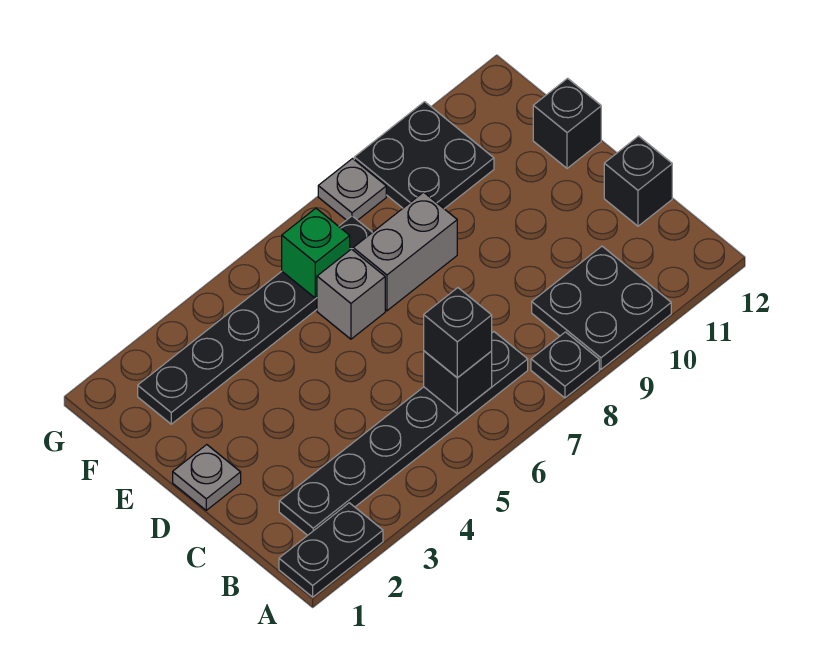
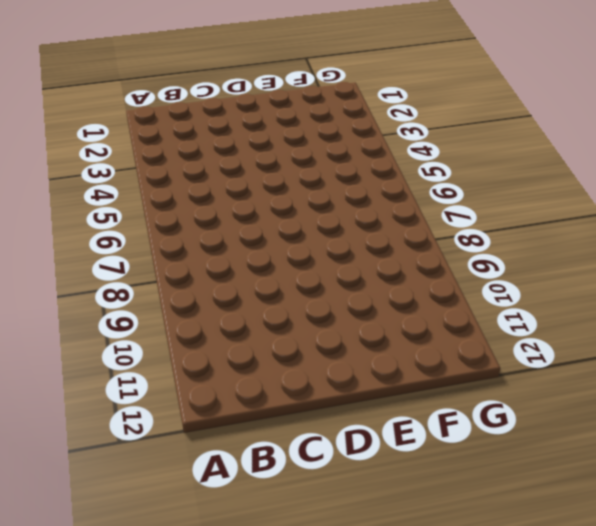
none -> black plate A1:A2 level 1
none -> black plate A8 level 1
none -> black plate A9:B10 level 1

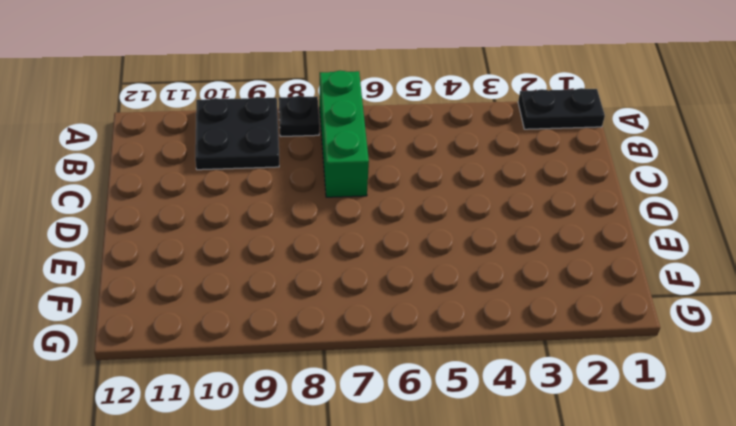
green brick A7:C7 level 1 -> black plate B2:B7 level 1
none -> black brick C12 level 1
none -> grey plate D1 level 1
none -> grey brick E6 level 1

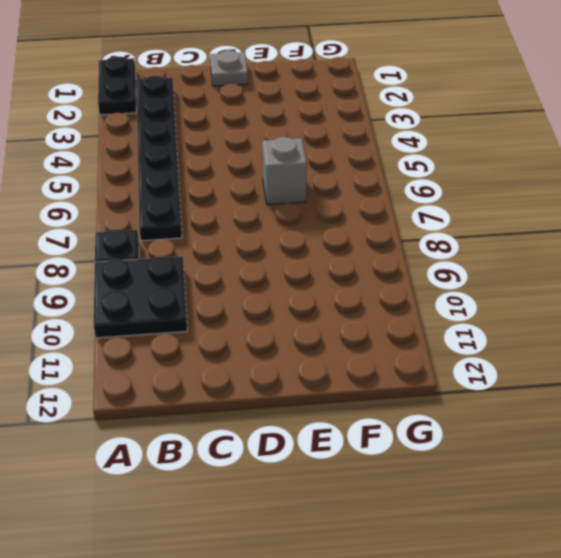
none -> black brick C12 level 1
none -> grey brick E7:E8 level 1
none -> black brick E12 level 1

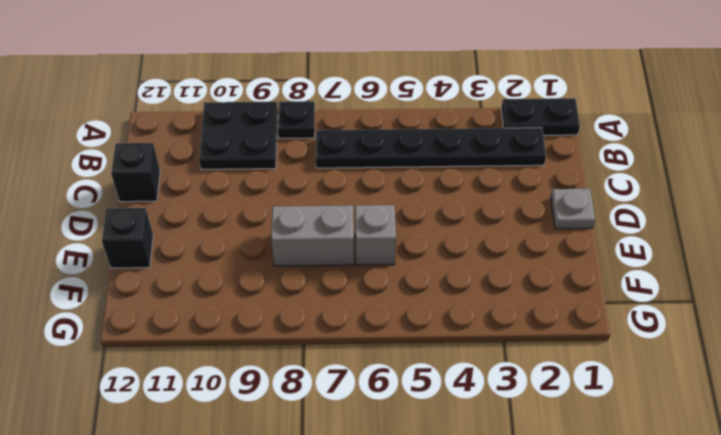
none -> black plate F2:F7 level 1
none -> black plate F9:G10 level 1
none -> grey plate G8 level 1

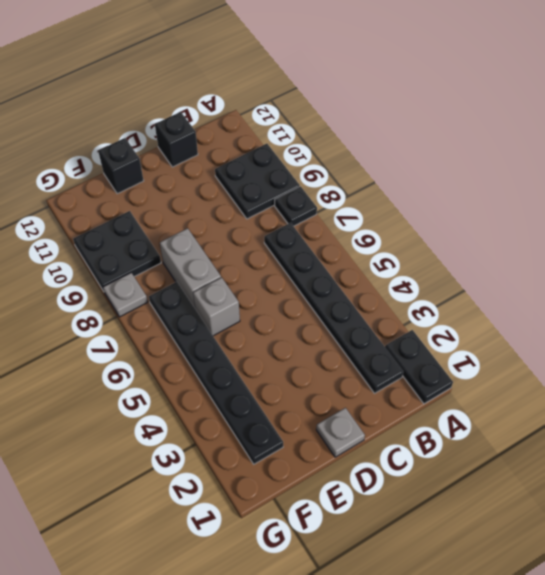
none -> black brick B6 level 2
none -> green brick F6 level 2
none -> black brick B6 level 3

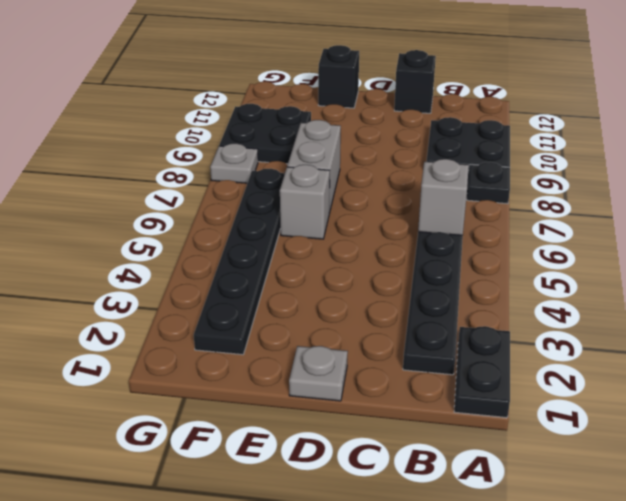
grey brick B6 level 2 -> black brick B6 level 2
none -> green brick F6 level 2
none -> black brick B6 level 3

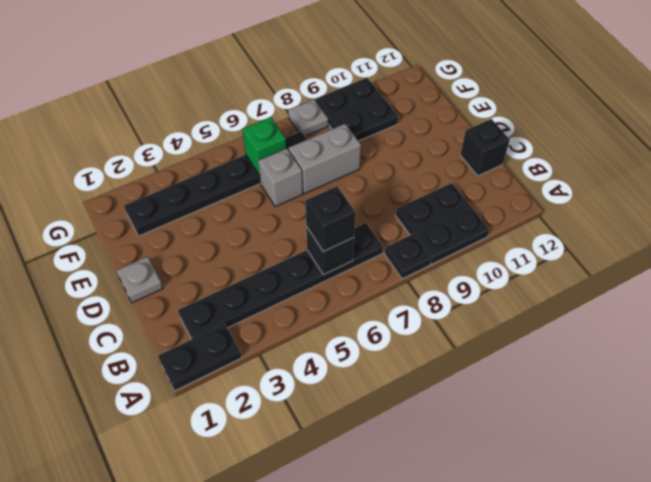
none -> black brick E12 level 1

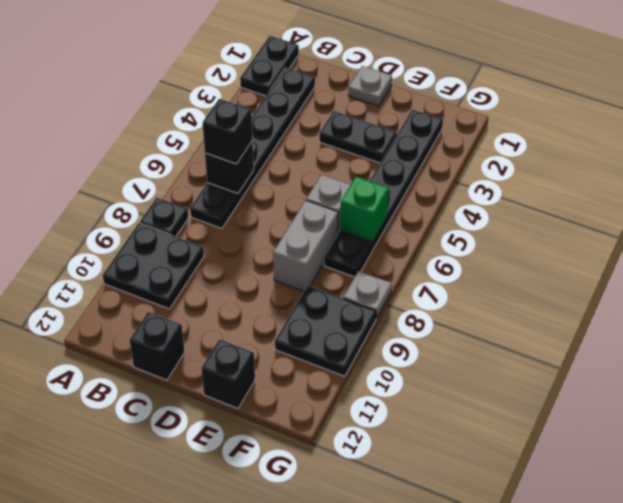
black plate D3:E3 level 1 -> none

